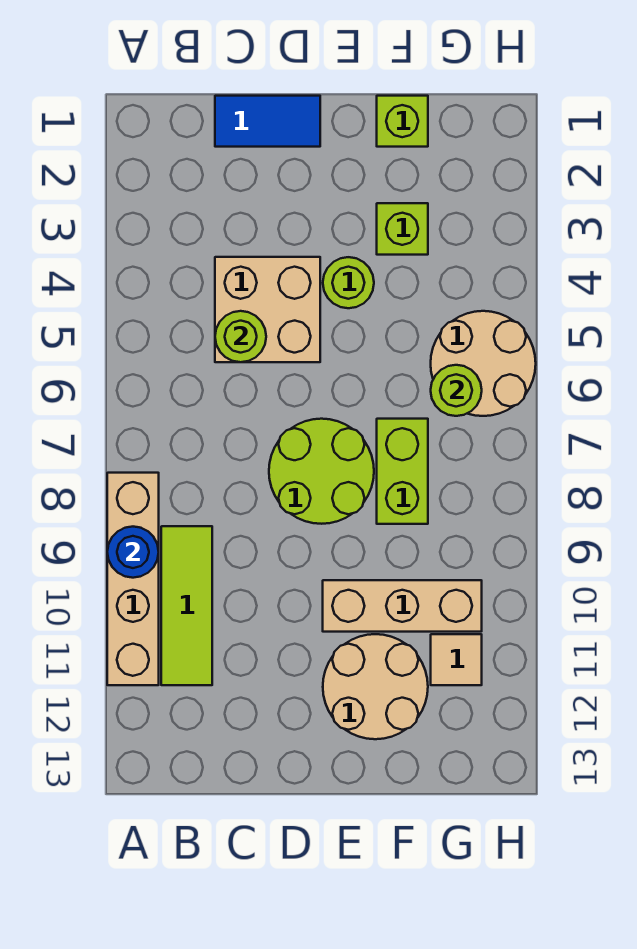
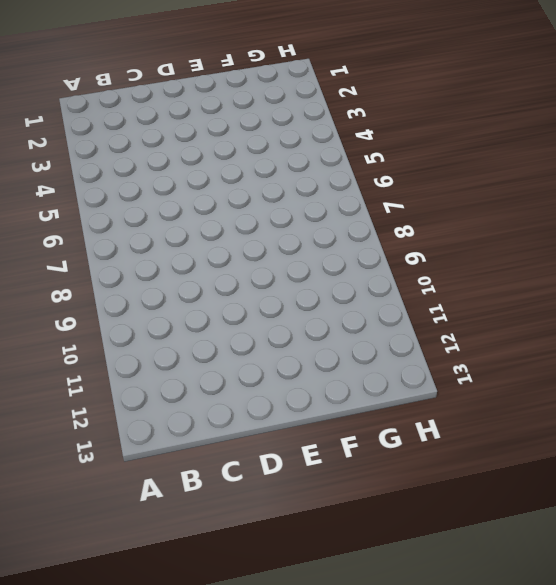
none -> tan brick A8:A11 level 1
none -> lime tile B9:B11 level 1
none -> blue tile C1:D1 level 1

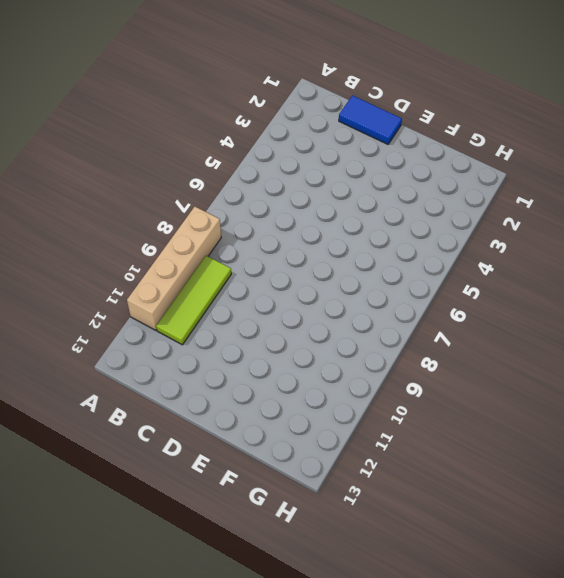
none -> tan brick C4:D5 level 1
none -> lime round brick D7:E8 level 1
none -> lime round brick E4 level 1

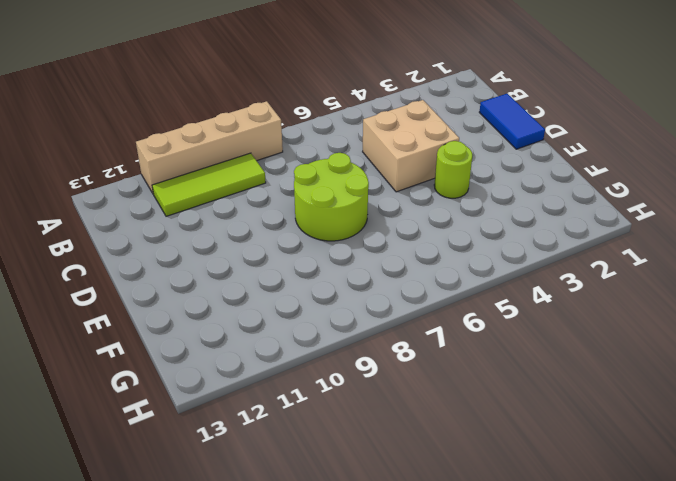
none -> tan brick E10:G10 level 1
none -> tan round brick E11:F12 level 1
none -> lime brick F1 level 1

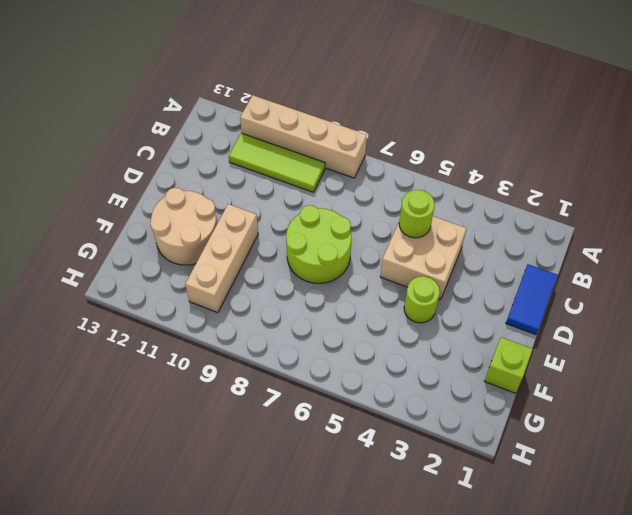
none -> lime brick F3 level 1
none -> lime brick F7:F8 level 1
none -> tan round brick G5:H6 level 1

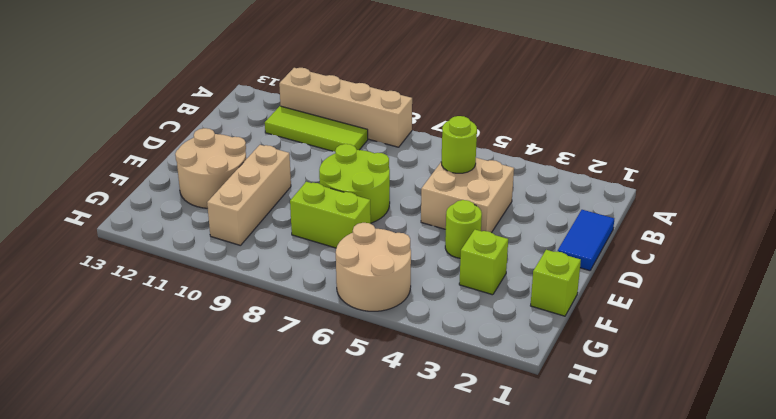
none -> tan tile G11 level 1
none -> blue round brick A9 level 2
none -> lime round brick G6 level 2

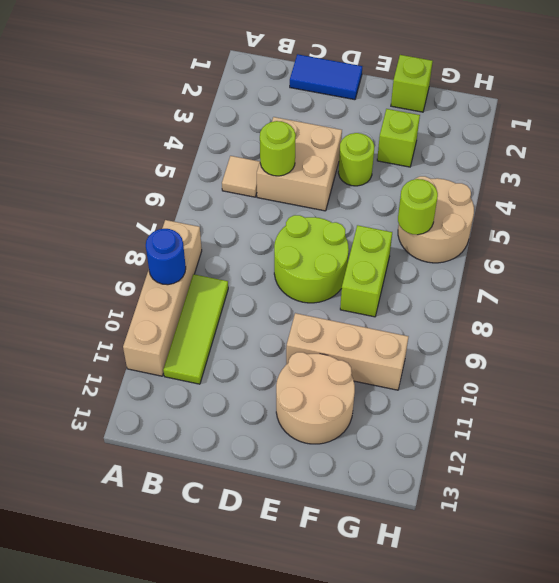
tan tile B5 level 1 -> tan tile G11 level 1

